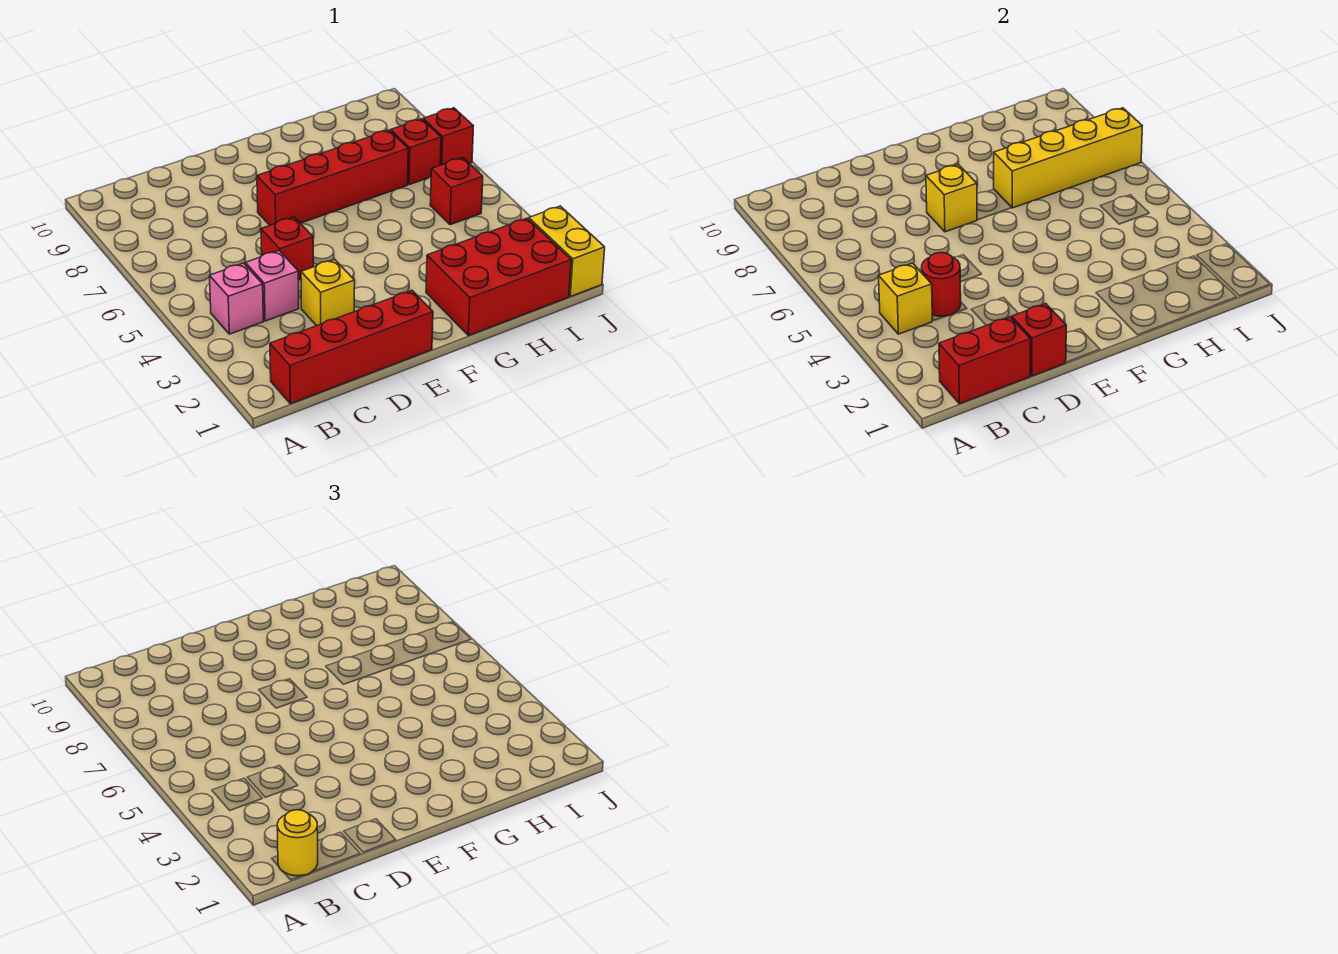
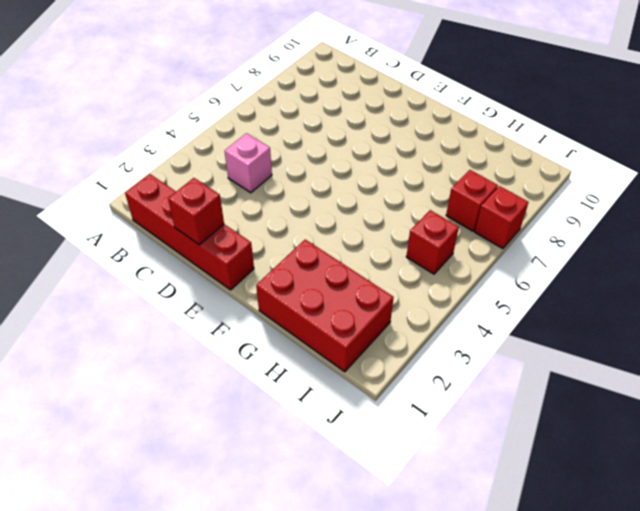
none -> pink brick B4 level 1
none -> yellow brick D3 level 1
none -> red brick D5 level 1

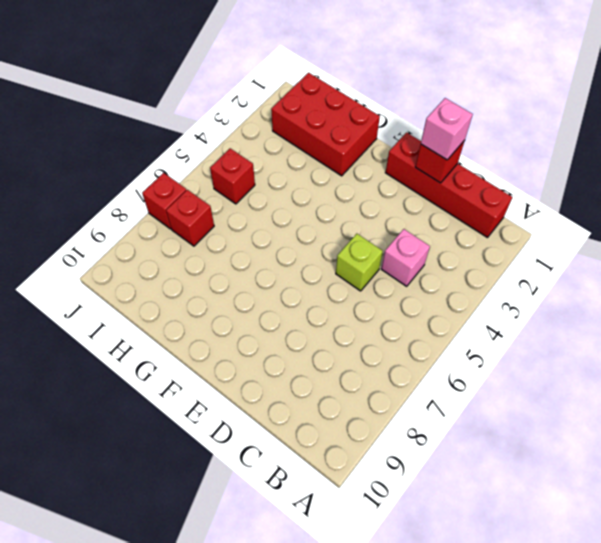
pink brick D1 level 3 -> pink brick B4 level 1
lime brick D5 level 1 -> red brick D5 level 1
none -> yellow brick D3 level 1
none -> red brick E7:H7 level 1
none -> yellow brick J1:J2 level 1

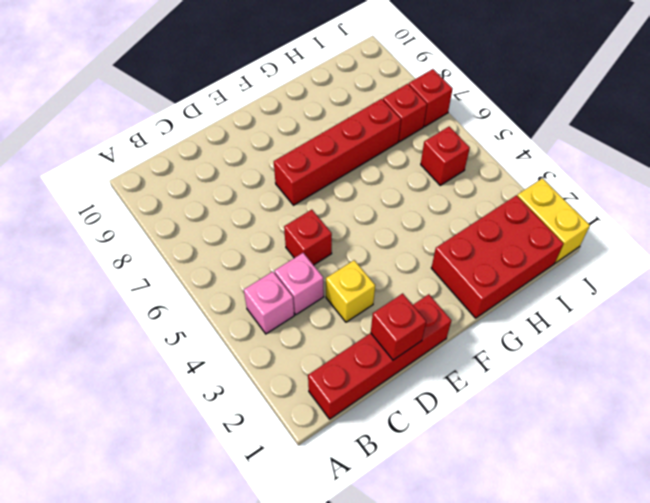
none -> red brick B1:C1 level 2
none -> yellow brick B4 level 2
none -> red round brick C4 level 2

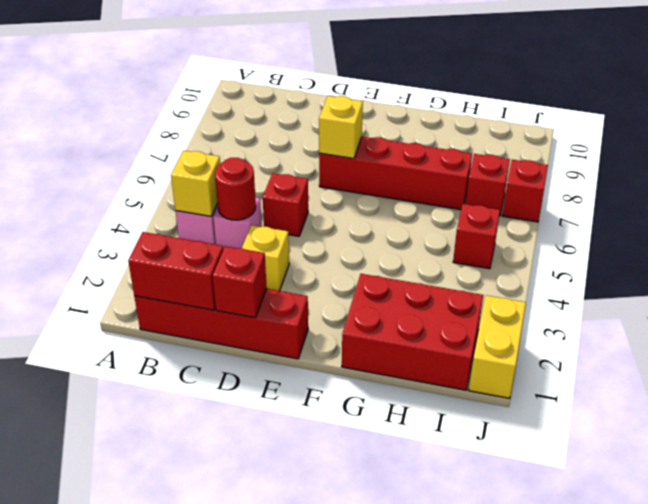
none -> yellow brick G7:J7 level 2
none -> yellow round brick B1 level 3

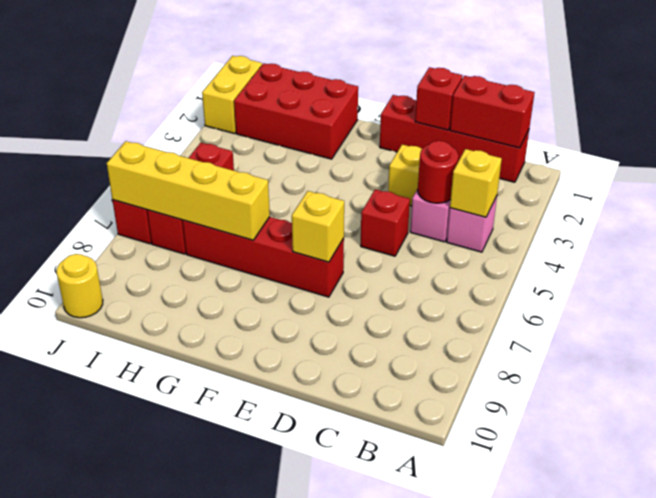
yellow round brick J10 level 1 -> yellow round brick B1 level 3

